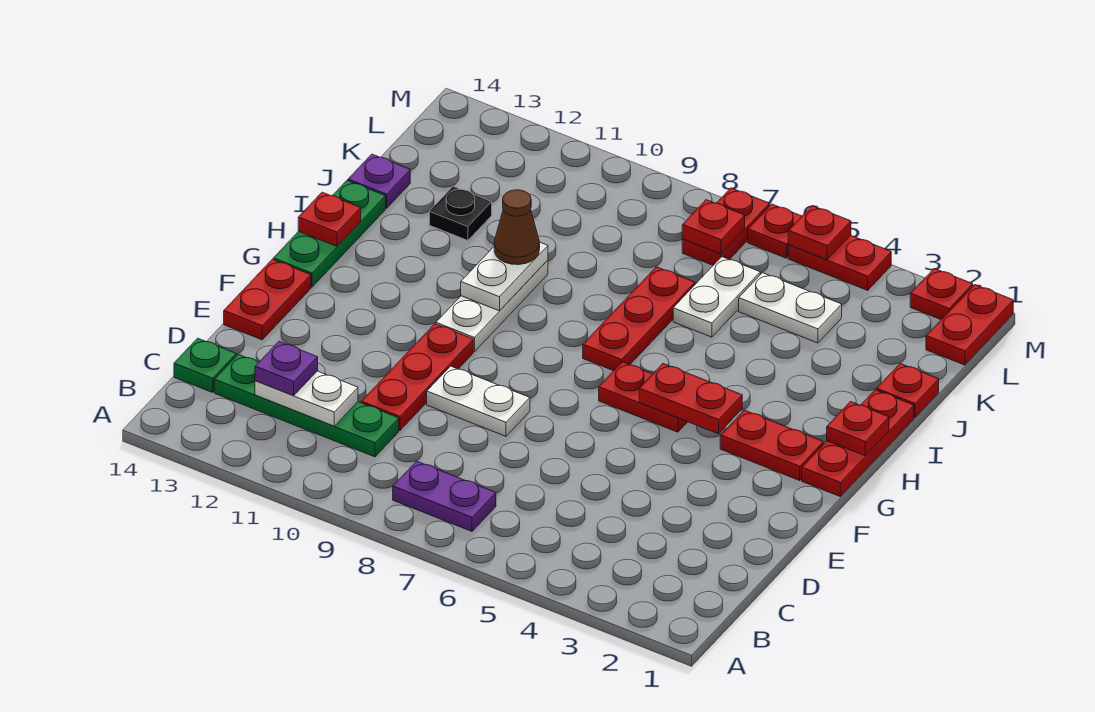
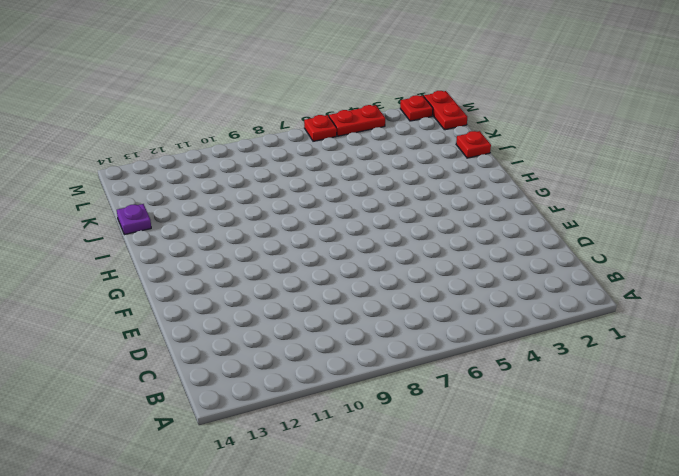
none -> purple plate B7:B8 level 1
none -> green plate C10:C13 level 1
none -> green plate C14 level 1
none -> red plate D10:F10 level 1

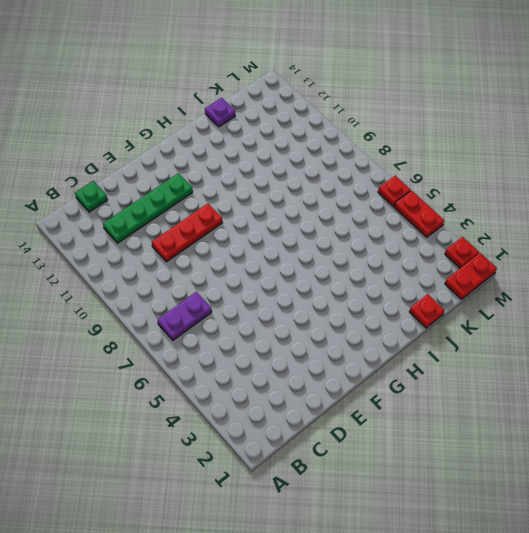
purple plate B7:C7 level 1 -> purple plate B7:B8 level 1
green plate C12:F12 level 1 -> green plate C10:C13 level 1
none -> white plate E8:E9 level 1
none -> red plate E14:F14 level 1
none -> red plate G1:I1 level 1
none -> red plate G2:G3 level 1

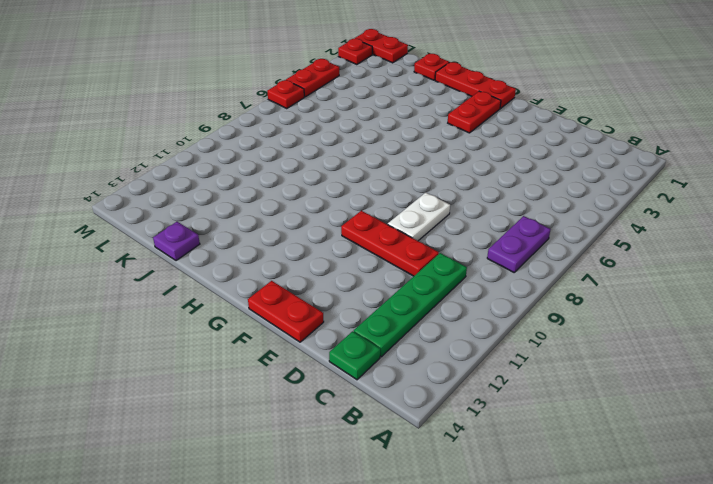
none -> red plate G5:G6 level 1
none -> white plate G10:I10 level 1
none -> green plate G14:I14 level 1
none -> red plate H7:J7 level 1

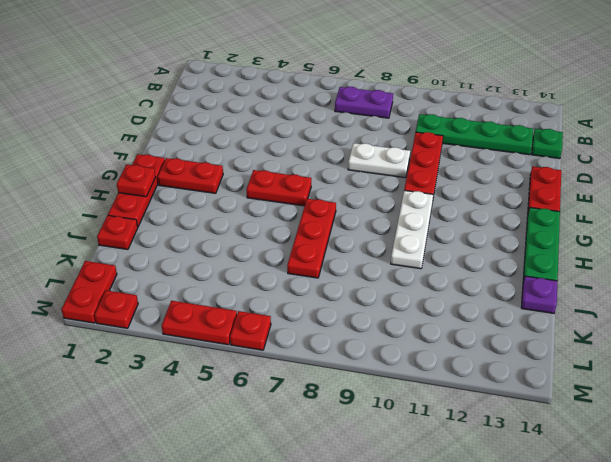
none -> white plate J6:K6 level 1
none -> black plate J12 level 1
none -> white plate K4:K5 level 1
none -> red plate L7:M7 level 1

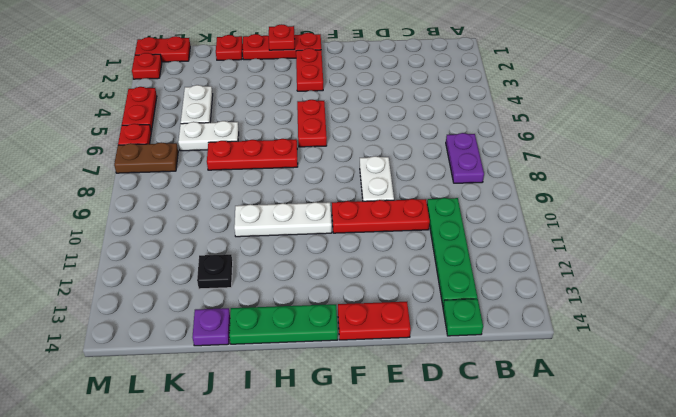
brown plate L7:M7 level 1 -> red plate L7:M7 level 1
none -> white plate C11:C12 level 2
none -> red plate G4:G5 level 2
none -> white plate H10:I10 level 2
none -> red plate H14 level 2

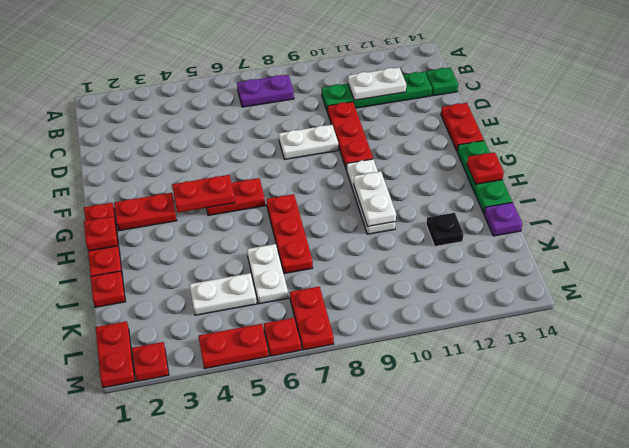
none -> red plate L7 level 2
none -> red plate M5 level 2
none -> purple plate C12 level 3
none -> brown cone I10 level 3

